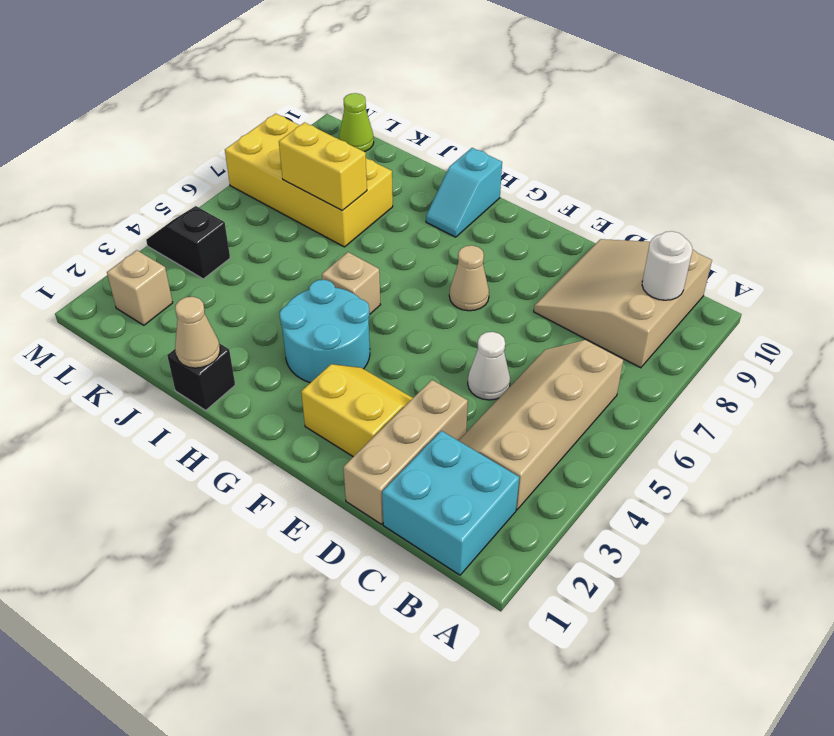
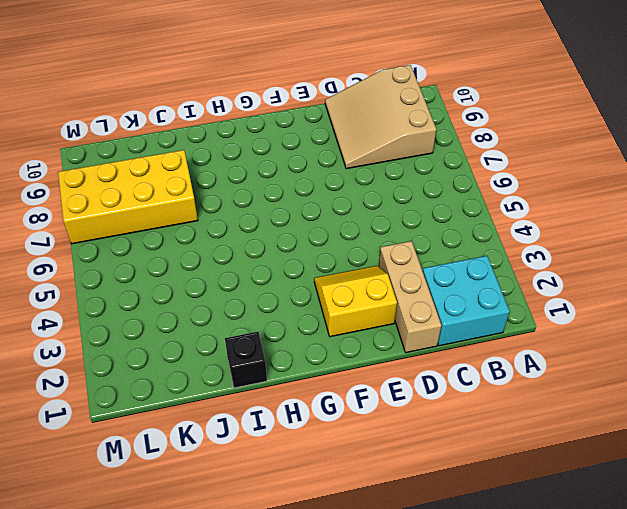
none -> tan slope B3:C6 level 1 top B
none -> white cone D5 level 1
none -> tan cone F7 level 1

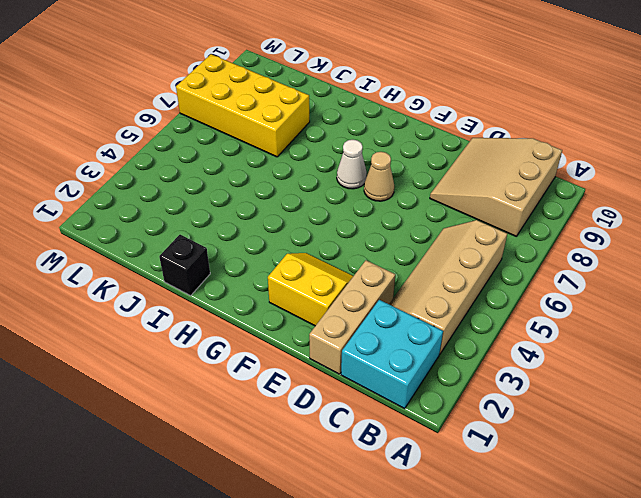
white cone G7 level 1 -> white cone D5 level 1
none -> cyan round brick G3:H4 level 1
none -> tan brick H5 level 1
none -> cyan slope H9:H10 level 1 top 10

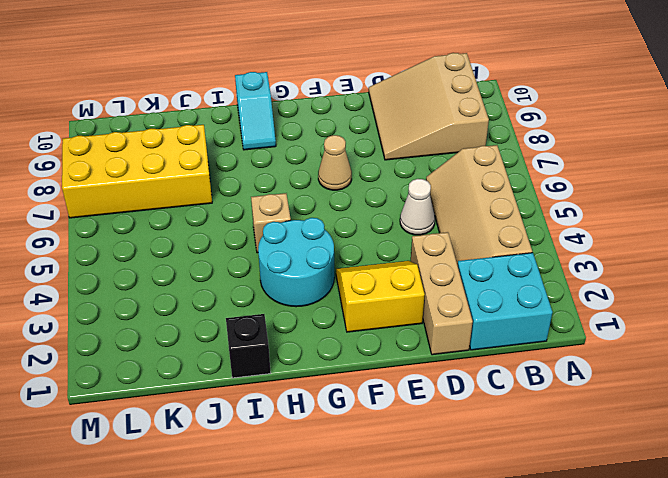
none -> tan brick L2 level 1
none -> black slope L4:M4 level 1 top L
none -> lime cone L10 level 1

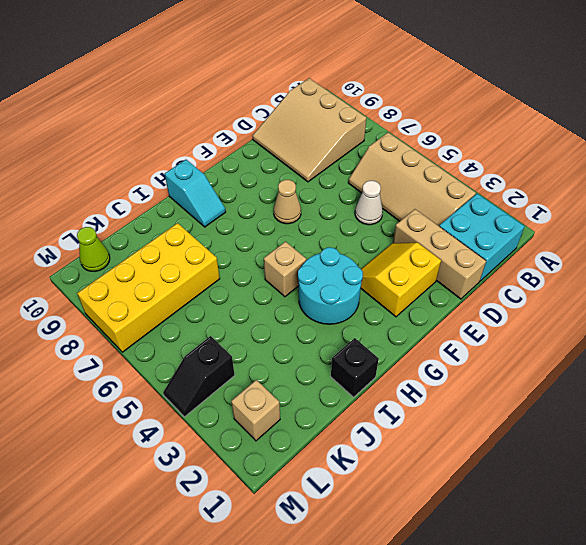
none -> white round brick B9 level 2
none -> tan cone I1 level 2
none -> yellow brick J7:K7 level 2

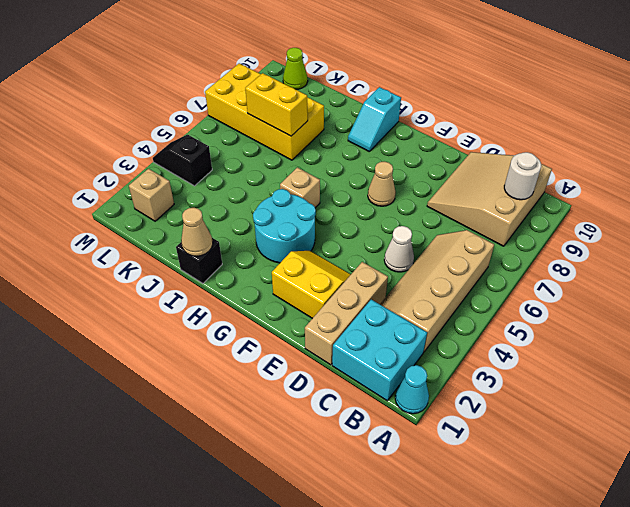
cyan cone A1 level 1 -> none

